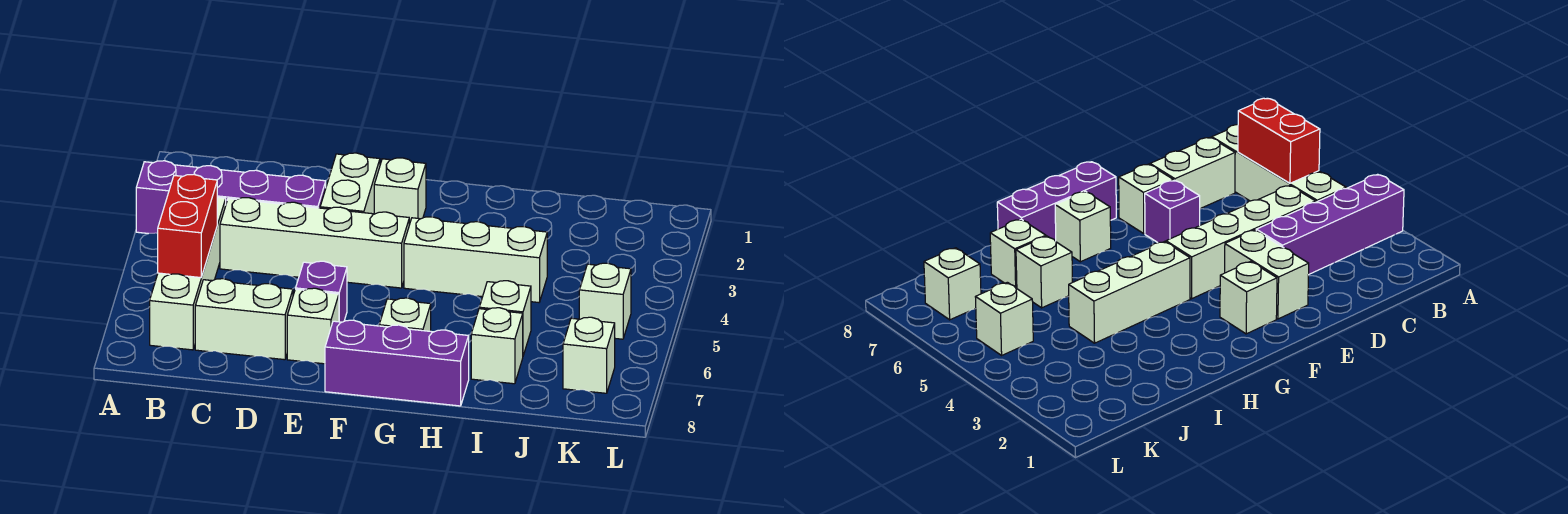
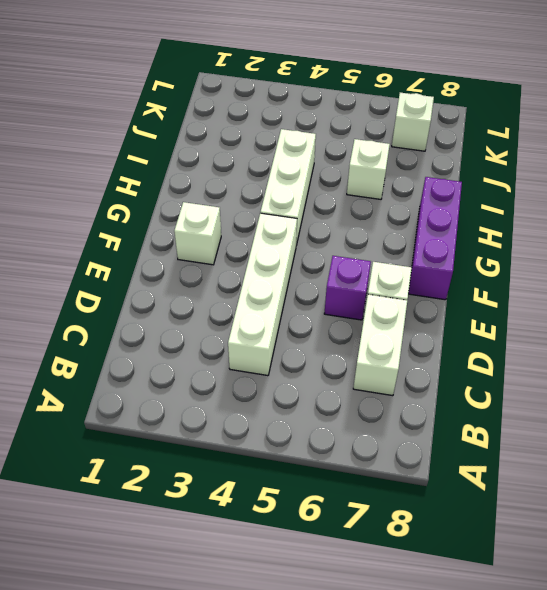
none -> purple brick A3:D3 level 1
none -> white brick B4:B7 level 1
none -> white brick E2:E3 level 1

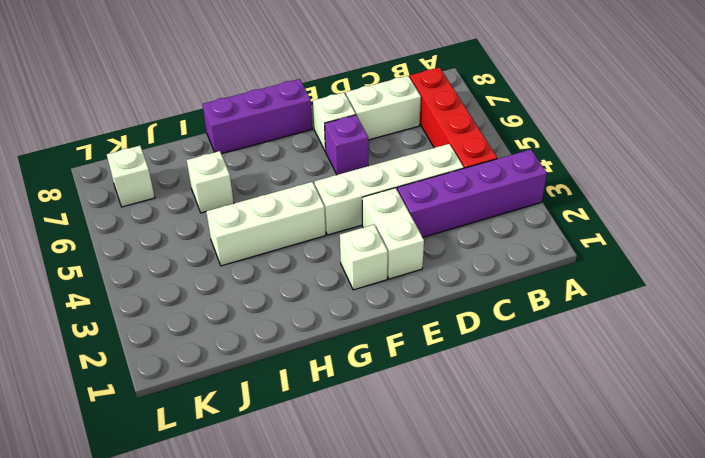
red brick B4:B7 level 1 -> white brick B4:B7 level 1
none -> white brick G7 level 1
none -> white brick I7 level 1
none -> white brick K5 level 1

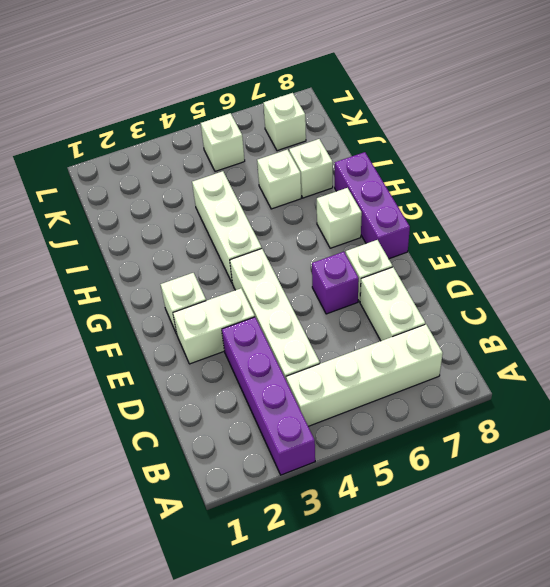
none -> red brick B5:B6 level 2

